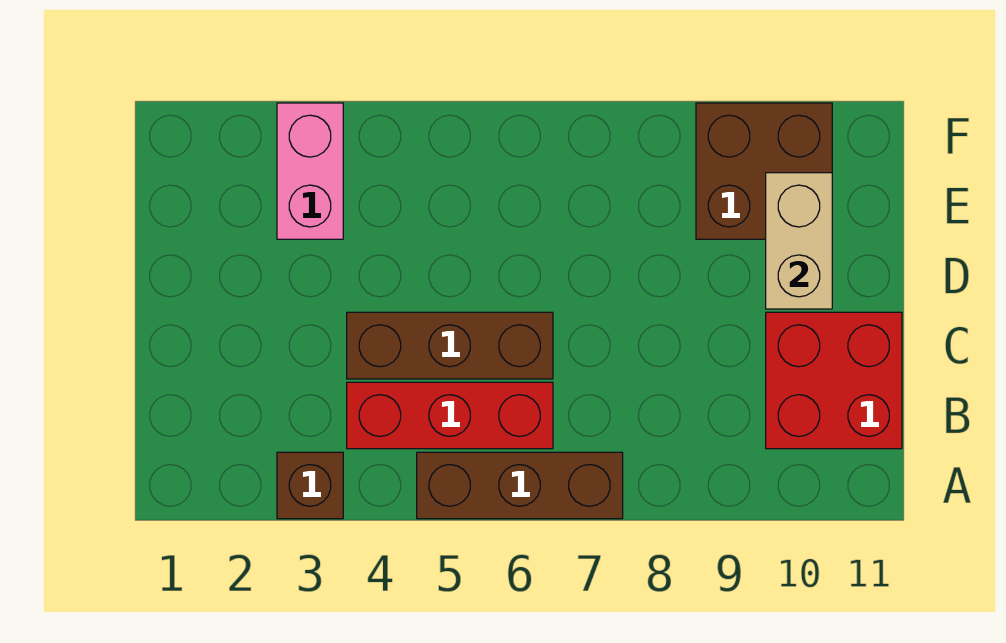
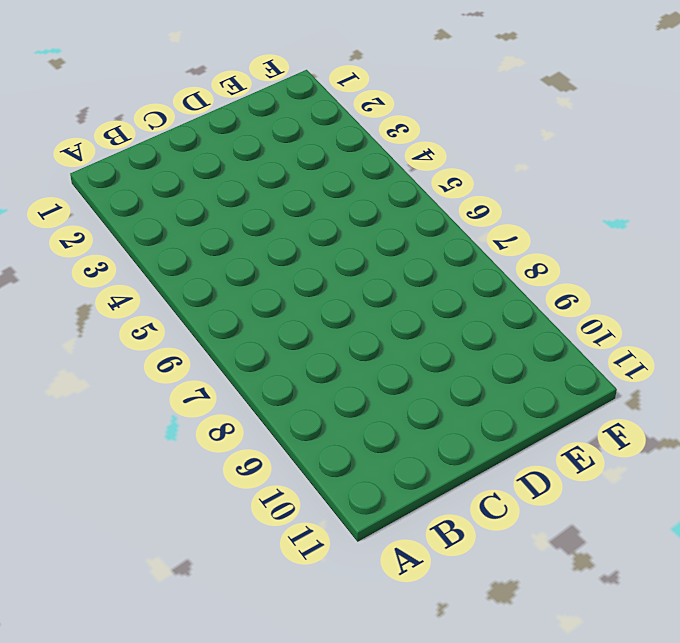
none -> brown brick A3 level 1
none -> brown brick A5:A7 level 1

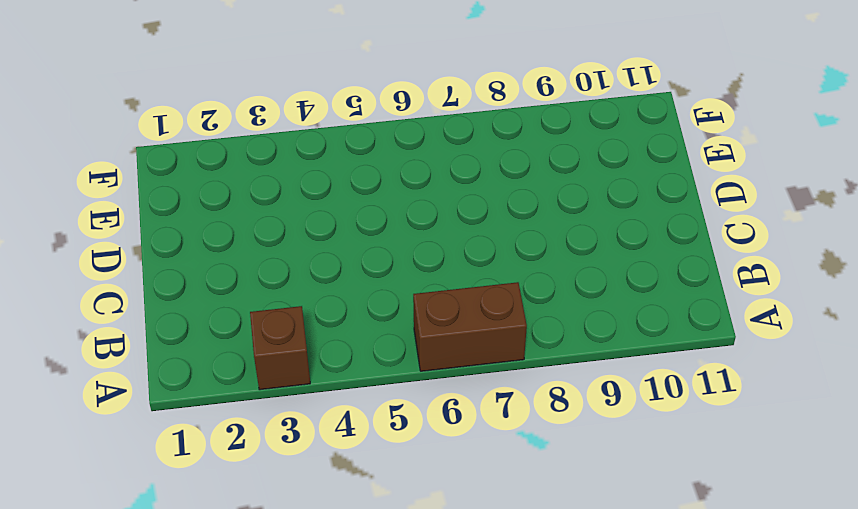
brown brick A6:A7 level 1 -> brown brick A5:A7 level 1
none -> red brick B4:B6 level 1
none -> red brick B10:C11 level 1

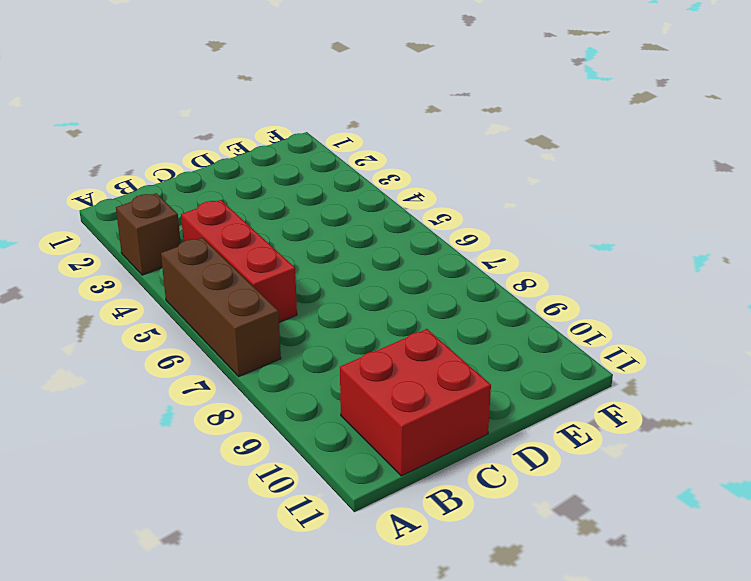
none -> brown brick C4:C6 level 1
none -> pink brick E3:F3 level 1

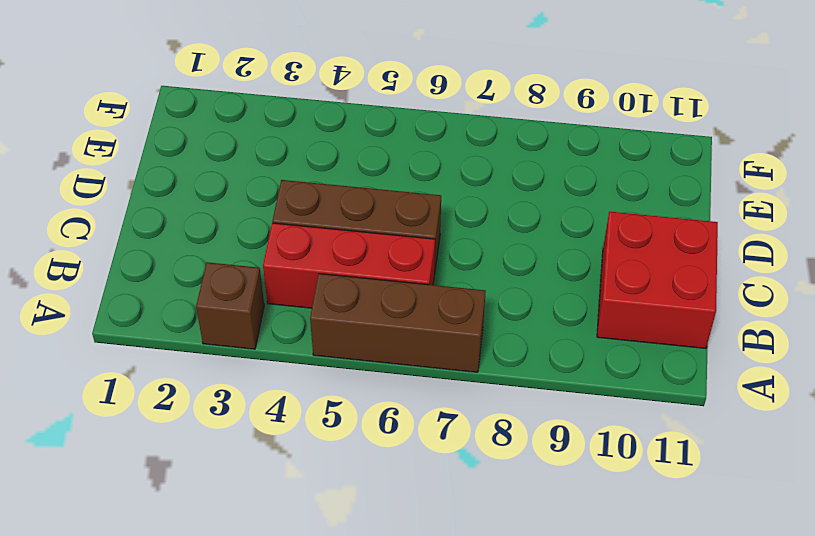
none -> pink brick E3:F3 level 1
none -> brown brick E9:F10 level 1

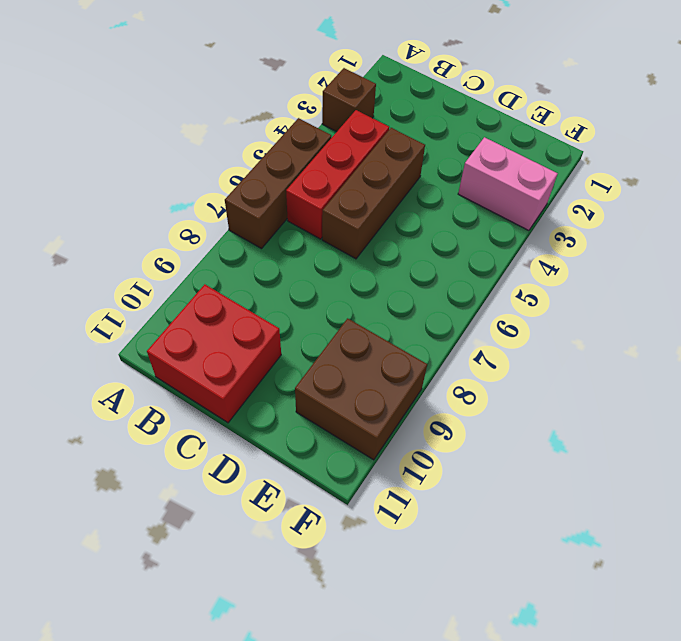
none -> tan brick D10:E10 level 2

